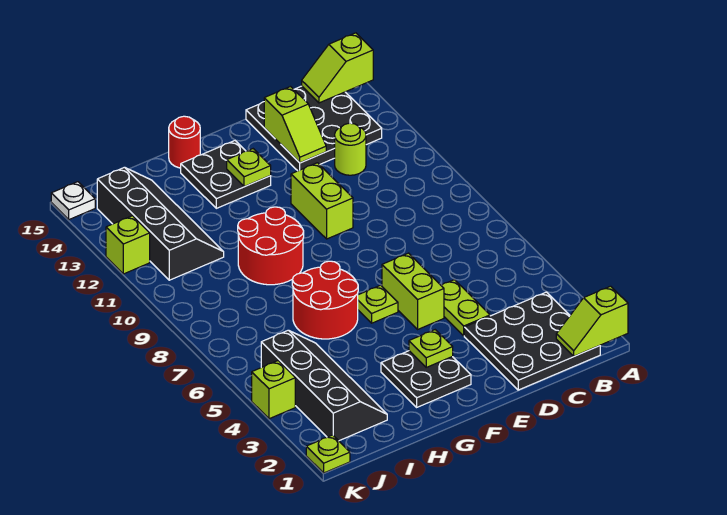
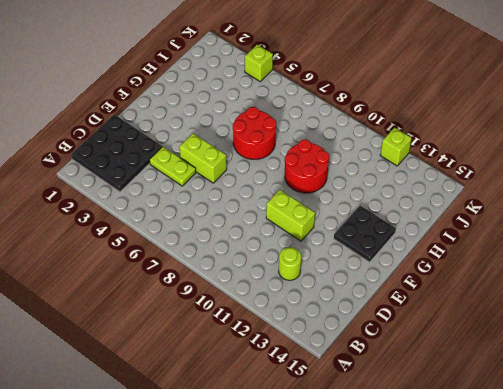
none -> black plate B13:D15 level 1
none -> black plate F2:G3 level 1
none -> lime plate F6 level 1

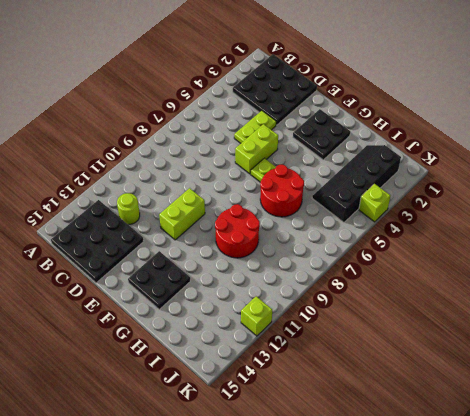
none -> red round brick G15 level 1
none -> black slope I11:J14 level 1 top J
none -> lime plate K1 level 1

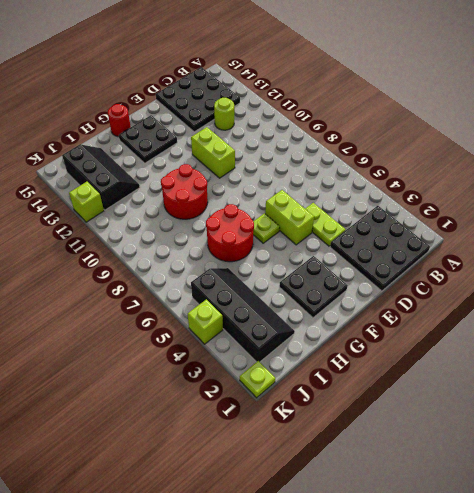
black slope I12:J14 level 1 top J -> black slope I11:J14 level 1 top J
none -> white plate K15 level 1
none -> lime slope A1:B1 level 2 top A
none -> lime slope A15:B15 level 2 top A

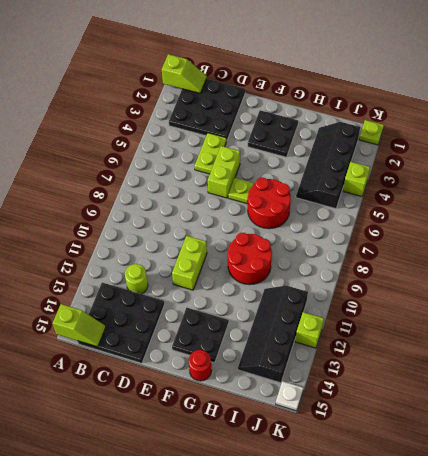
none -> lime slope D13:D14 level 2 top 14
none -> lime plate F3 level 2
none -> lime plate F13 level 2

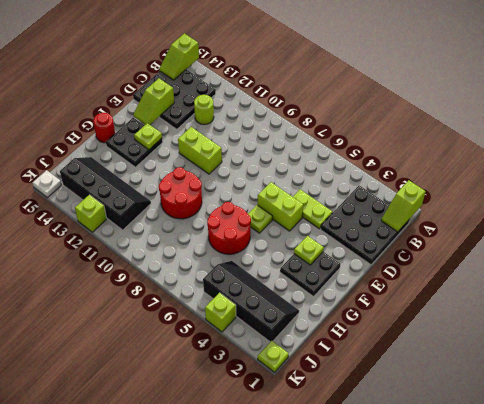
lime slope D14:E14 level 2 top D -> lime slope D13:D14 level 2 top 14

